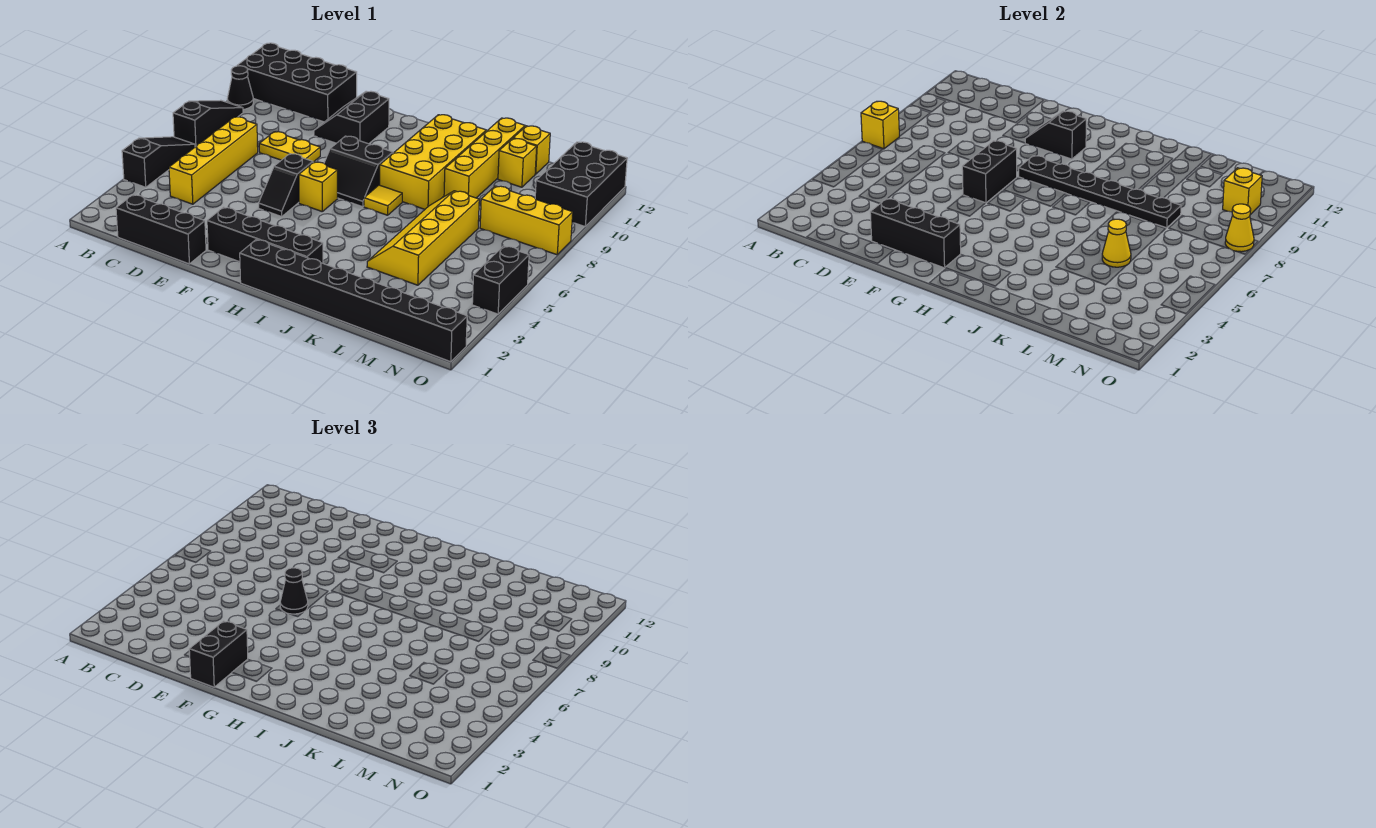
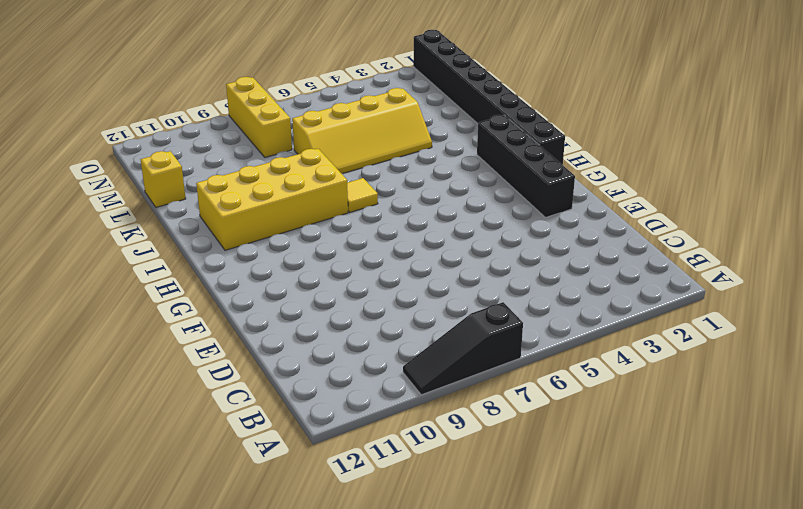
none -> black slope A4:A6 level 1 top 4
none -> black cone A10 level 1
none -> black brick A11:D12 level 1
none -> black brick C1:E1 level 1

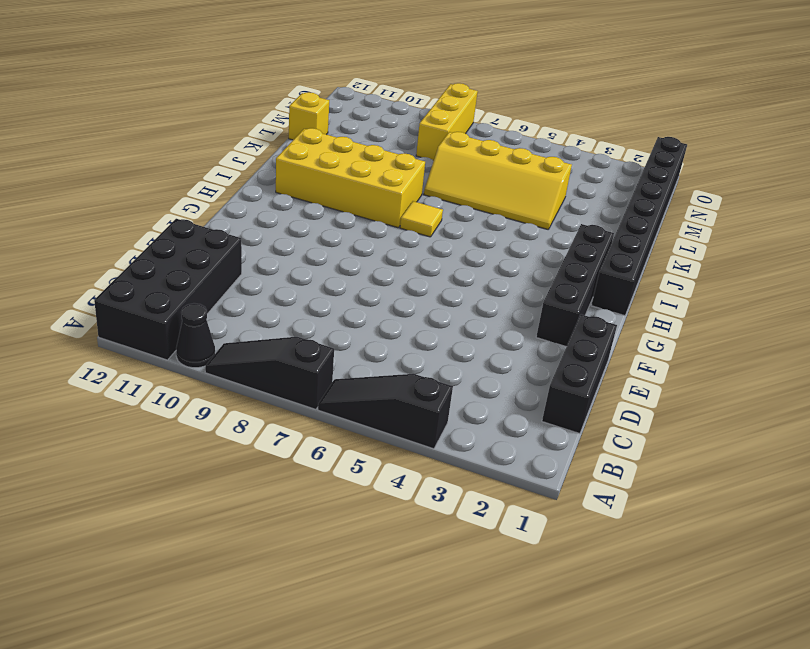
none -> yellow brick C4:C7 level 1
none -> yellow plate D8:E8 level 1
none -> black slope E10:F11 level 1 top F
none -> black slope F5:F6 level 1 top 6

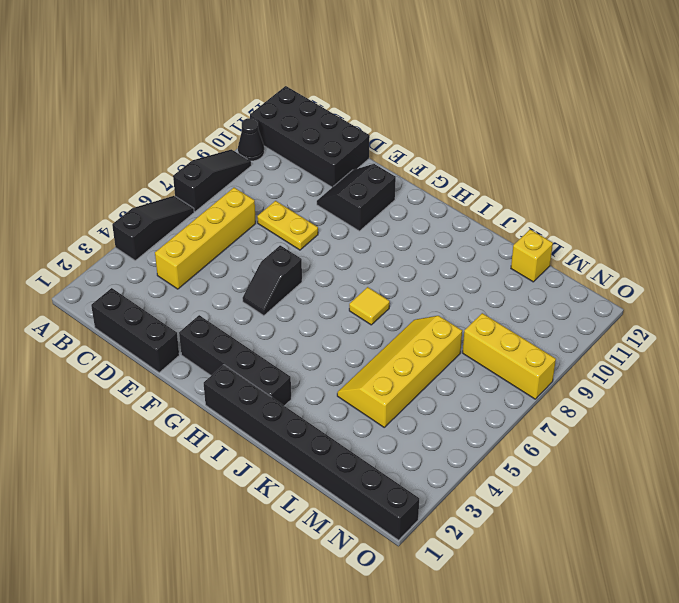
none -> yellow brick G6 level 1
none -> black slope G7:H8 level 1 top 8
none -> yellow brick I8:J11 level 1
none -> yellow brick K9:K12 level 1

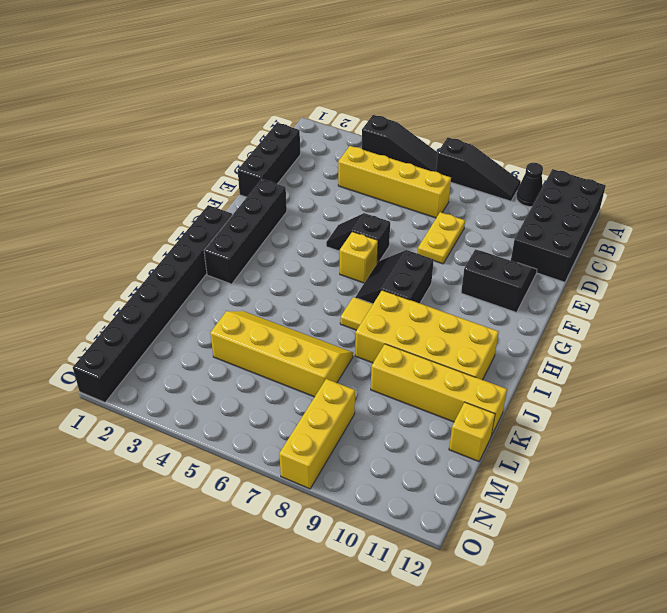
none -> yellow brick L11 level 1
none -> black brick N10:O12 level 1
none -> black brick O4:O5 level 1
none -> yellow brick A7 level 2

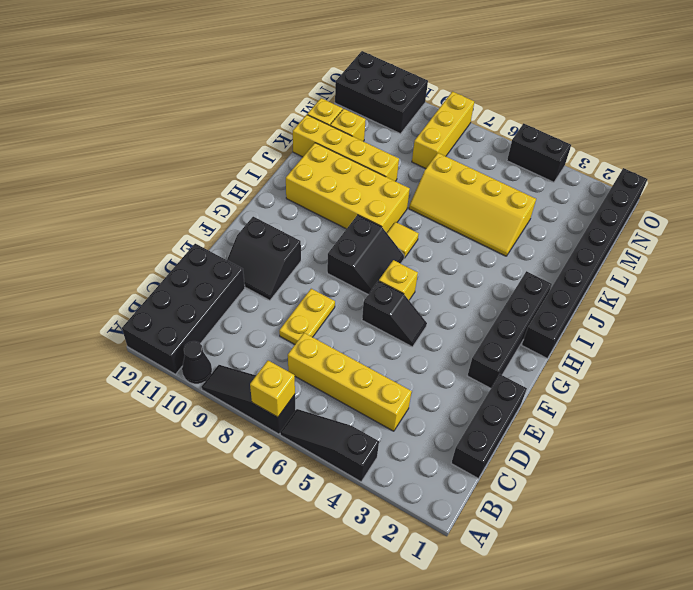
none -> black brick E2:G2 level 2
none -> black brick F6:F7 level 2
none -> black slope F10:G10 level 2 top G
none -> black plate G8:L8 level 2

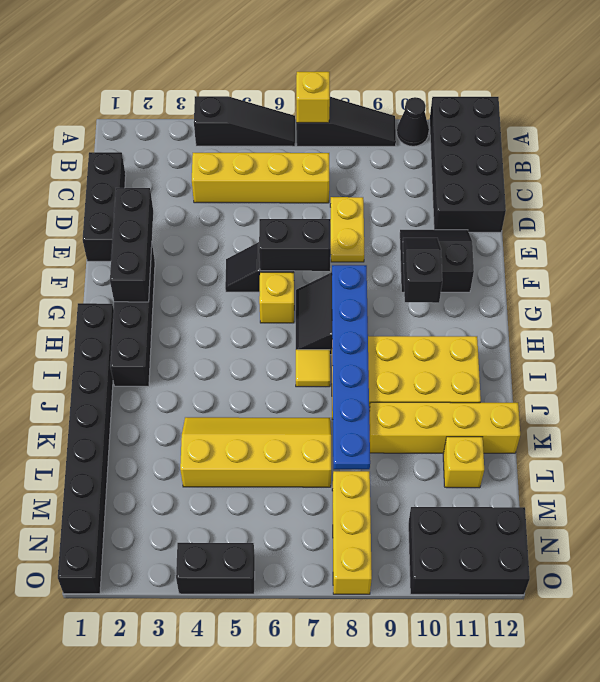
blue plate G8:L8 level 2 -> black plate G8:L8 level 2
none -> yellow brick L12 level 1
none -> yellow cone L5 level 2
none -> yellow brick N10 level 2
none -> yellow cone O8 level 2

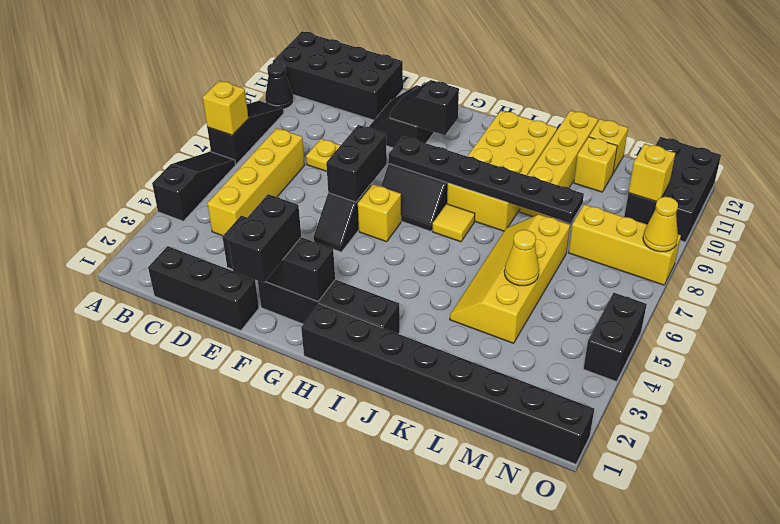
none -> black cone F6 level 3

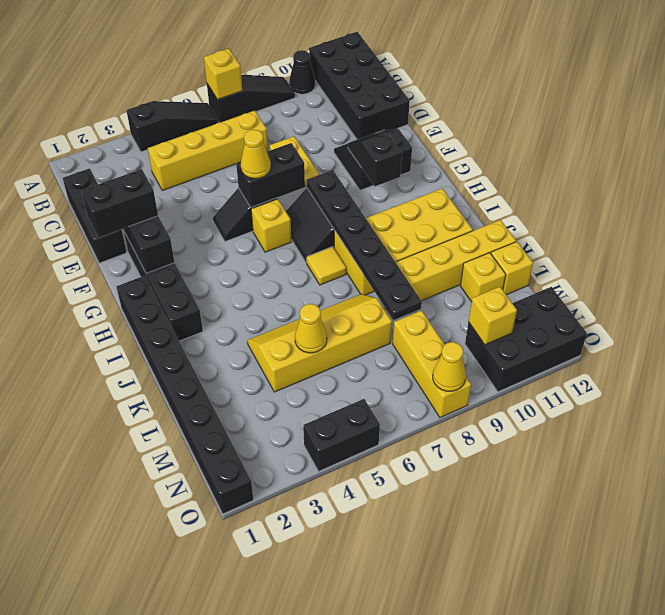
yellow cone F6 level 3 -> black cone F6 level 3

